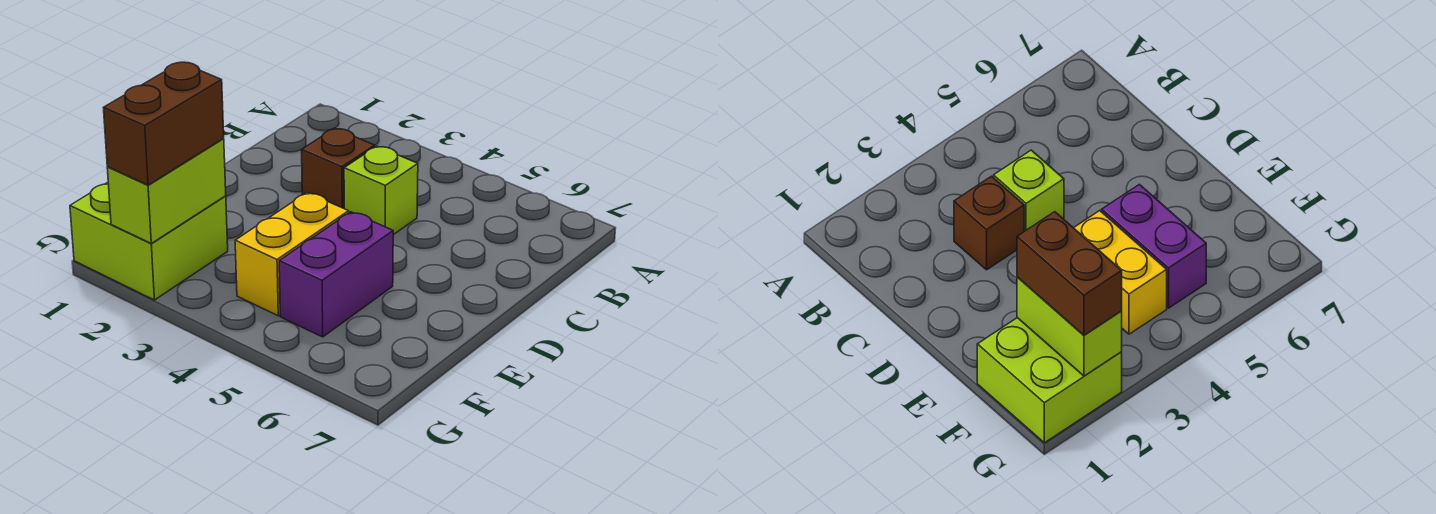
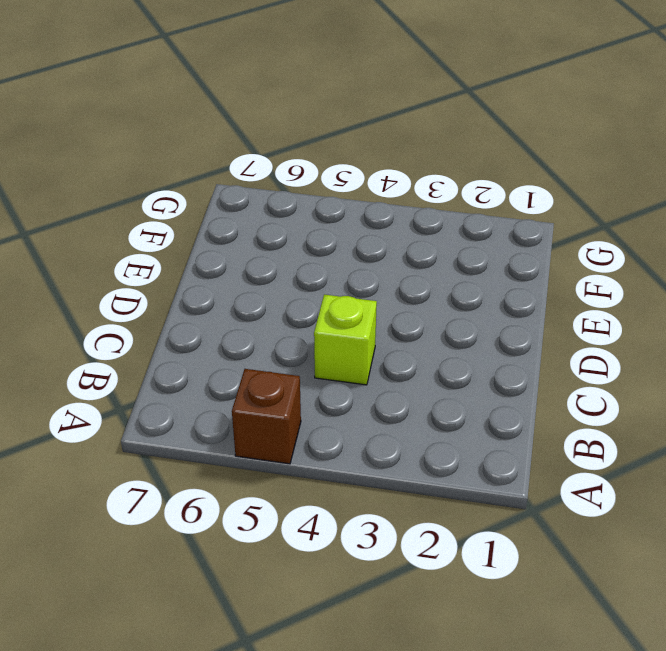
brown brick A5 level 1 -> brown brick C3 level 1
none -> yellow brick E4:F4 level 1
none -> purple brick E5:F5 level 1

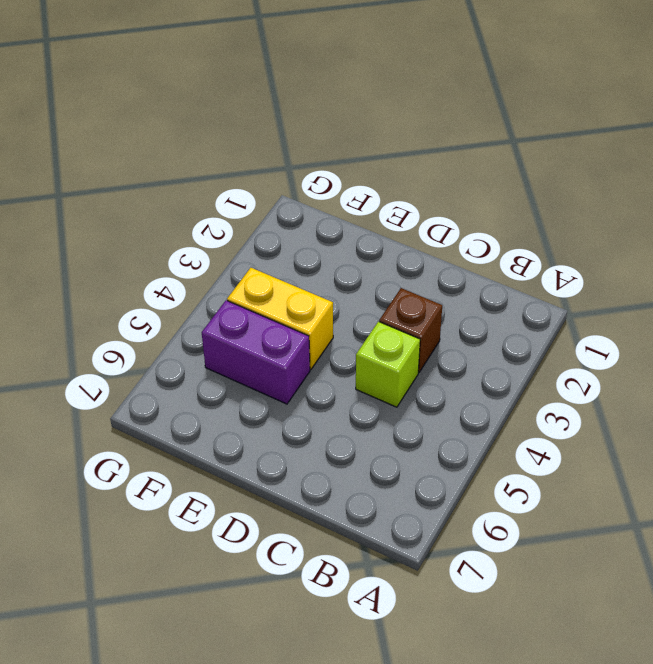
none -> lime brick F1:G2 level 1
none -> lime brick F2:G2 level 2

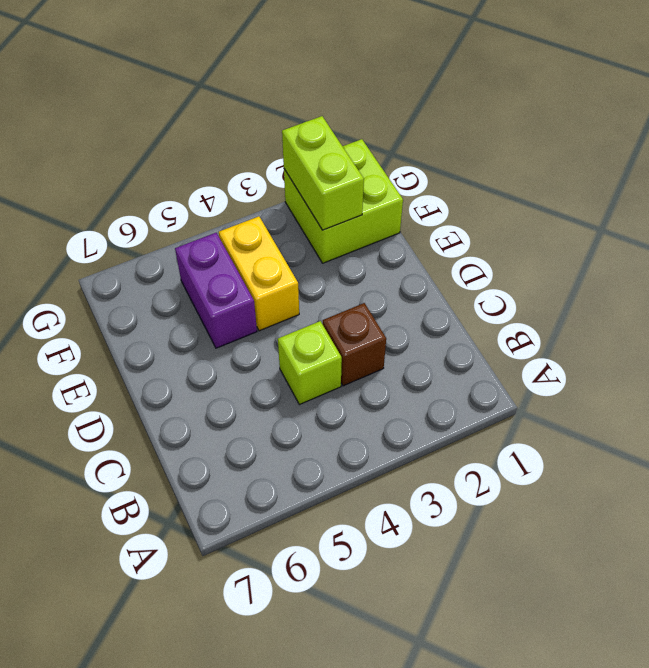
none -> brown brick F2:G2 level 3

